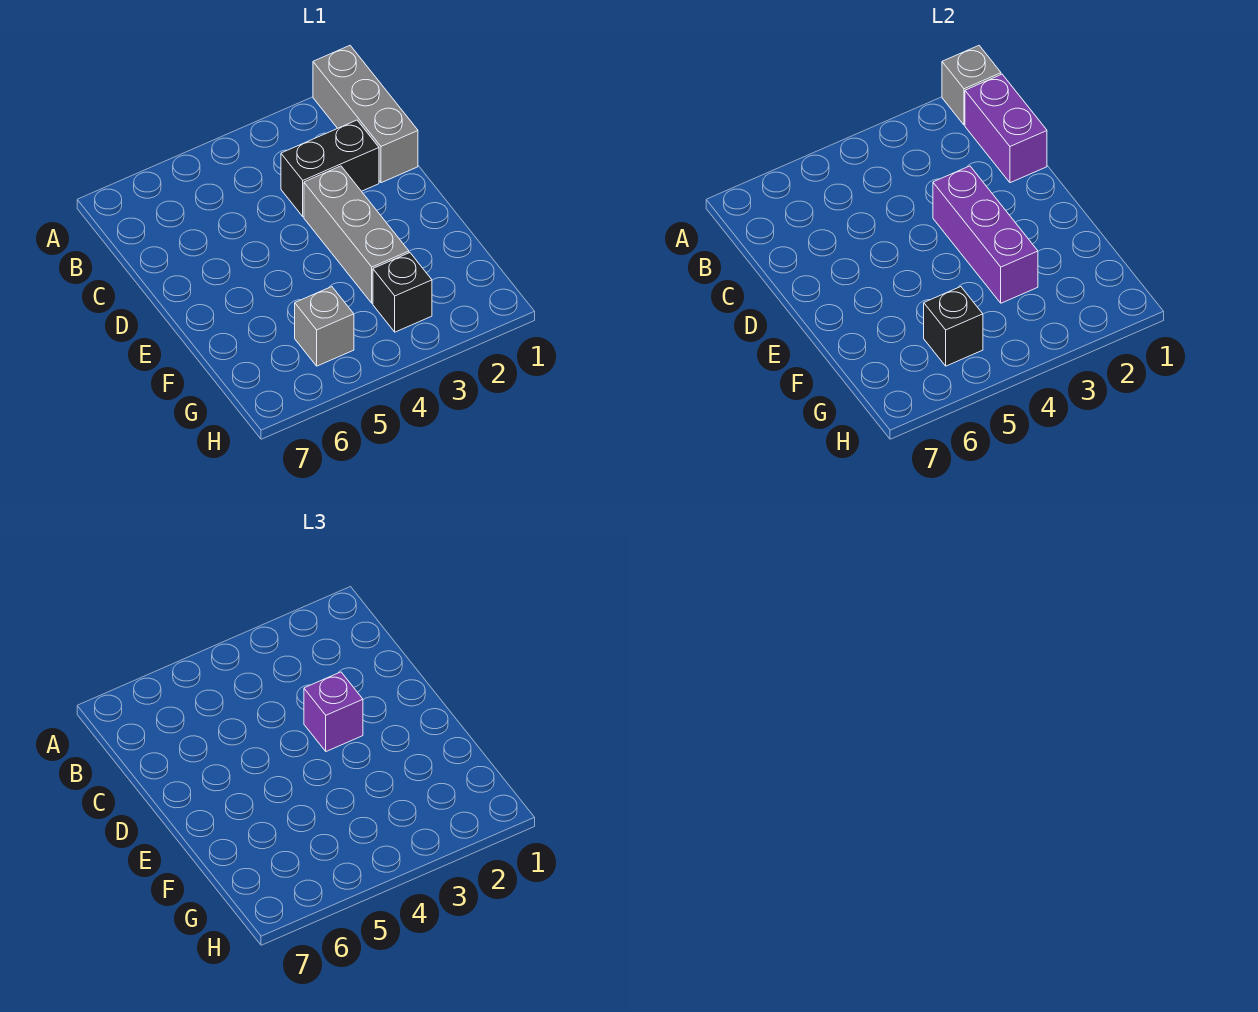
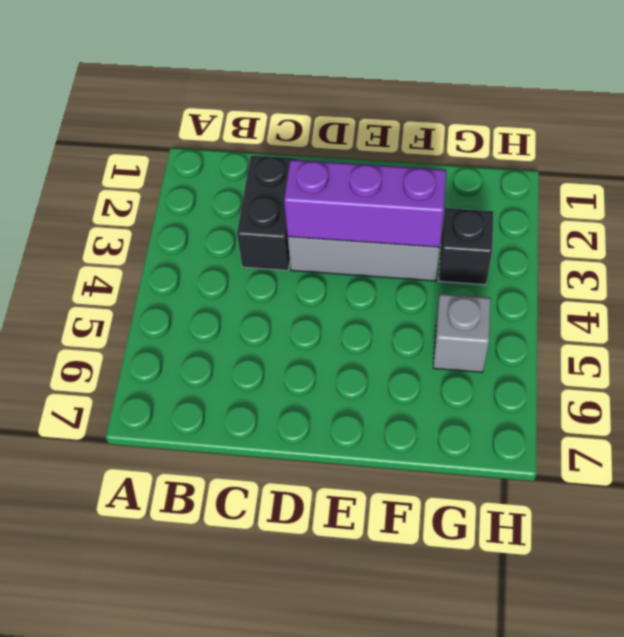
none -> grey brick A1:C1 level 1
none -> grey brick A1 level 2

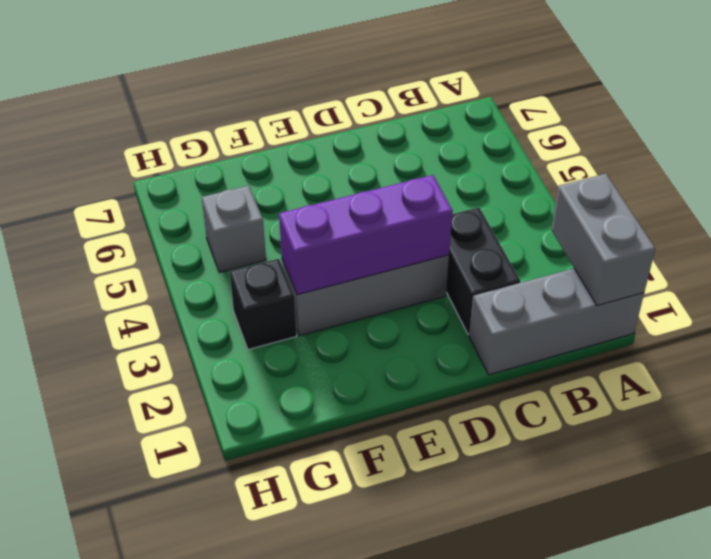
grey brick A1:A2 level 2 -> grey brick A1 level 2
none -> purple brick B1:C1 level 2
none -> black brick G5 level 2

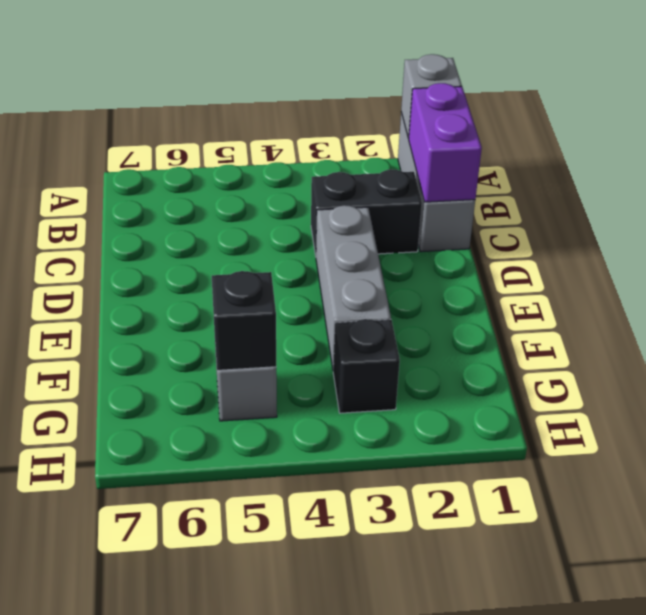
none -> purple brick D3:F3 level 2
none -> purple brick D3 level 3

